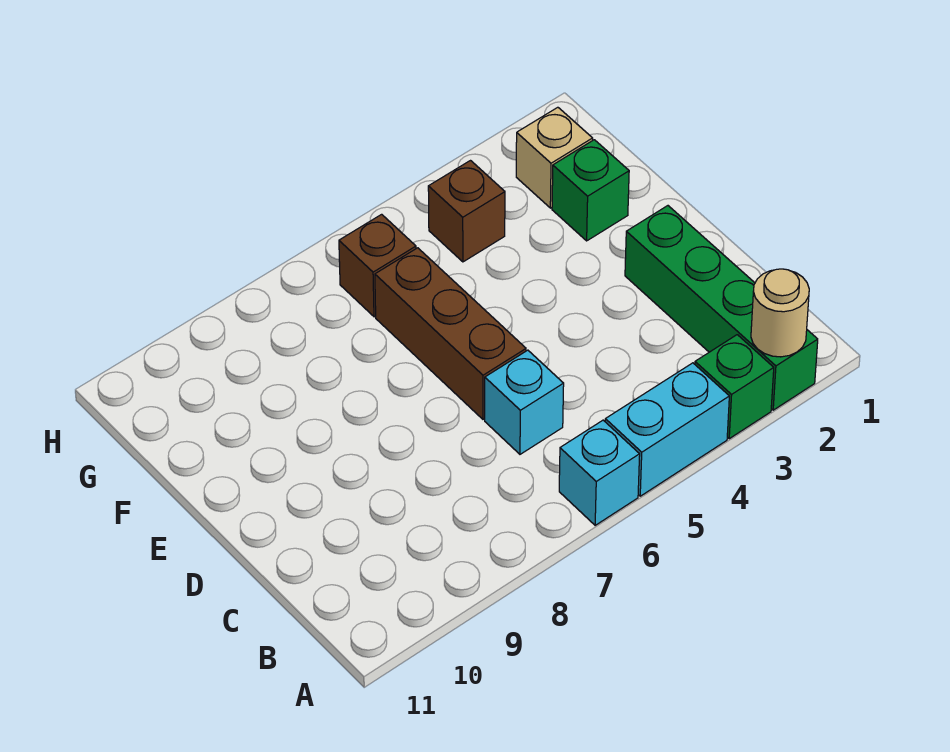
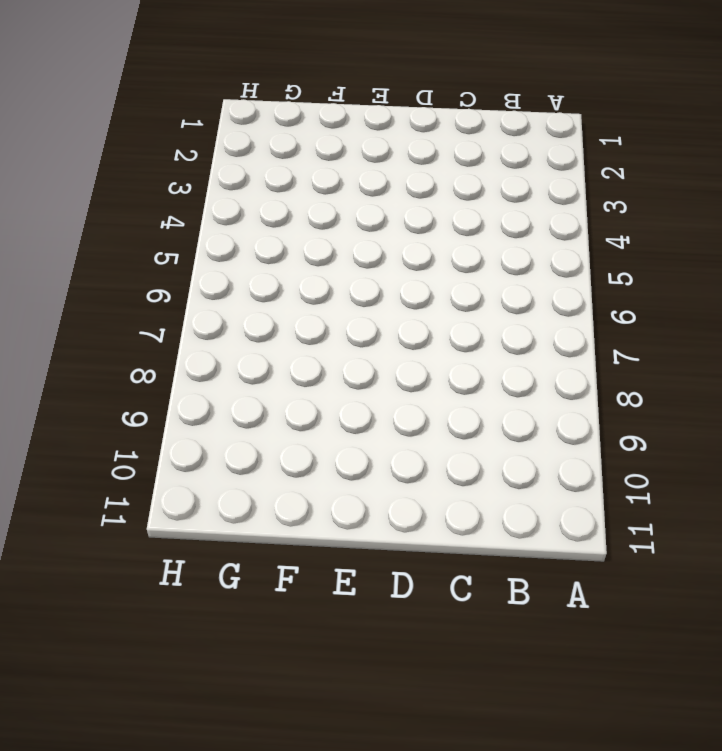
none -> green brick A2:D2 level 1
none -> green brick A3 level 1

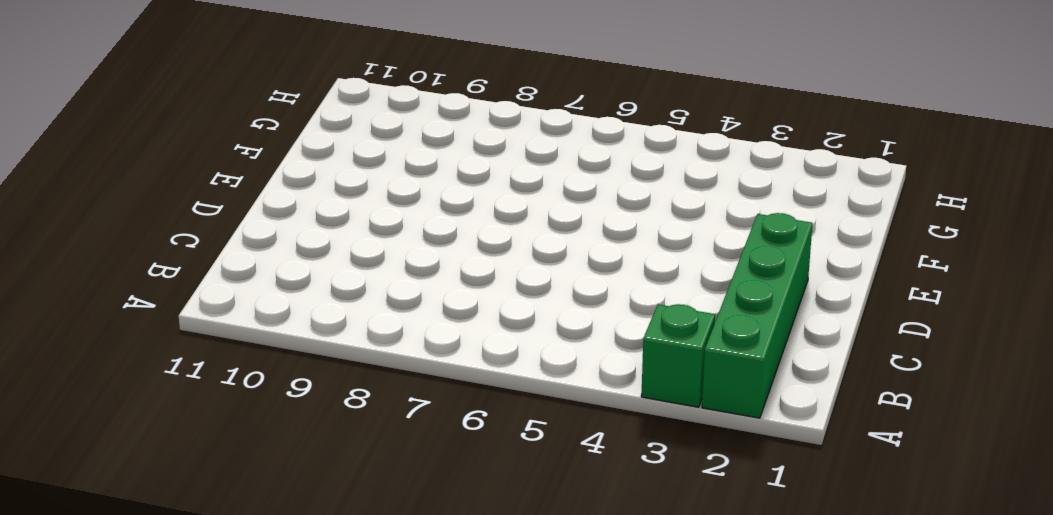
none -> cyan brick A4:A5 level 1
none -> cyan brick A6 level 1

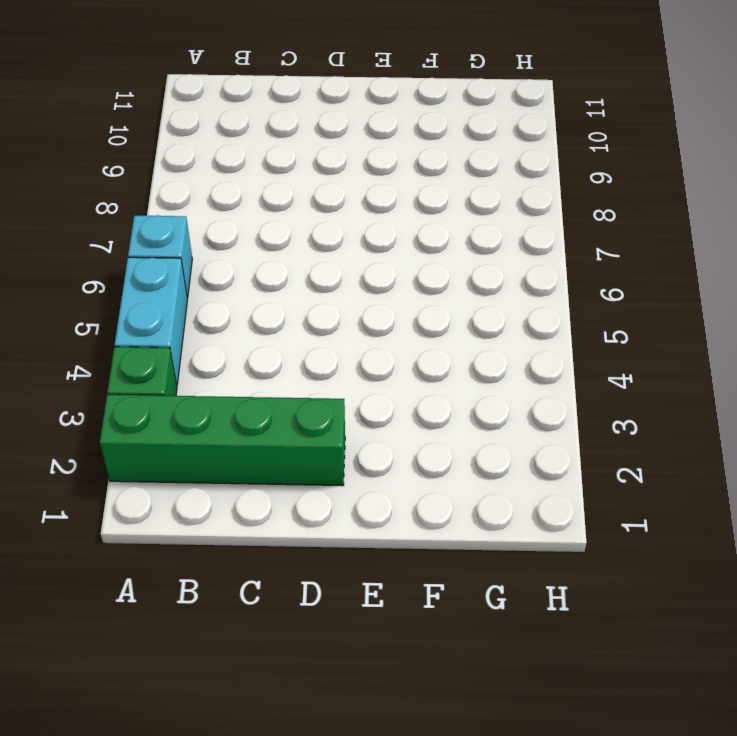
none -> cyan brick C6 level 1
none -> brown brick D6:F6 level 1

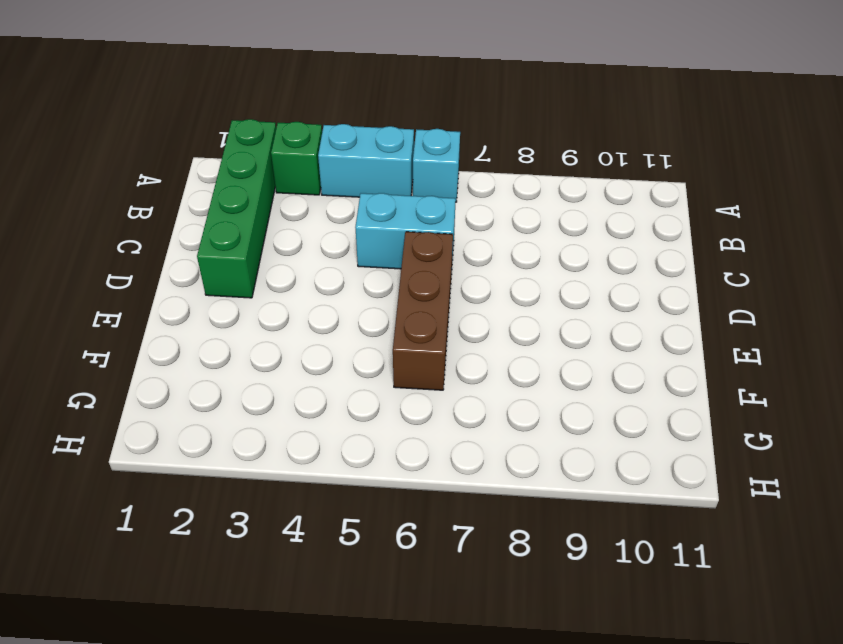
cyan brick C5:C6 level 1 -> cyan brick C6 level 1
none -> green brick F2 level 1
none -> tan brick G2 level 1

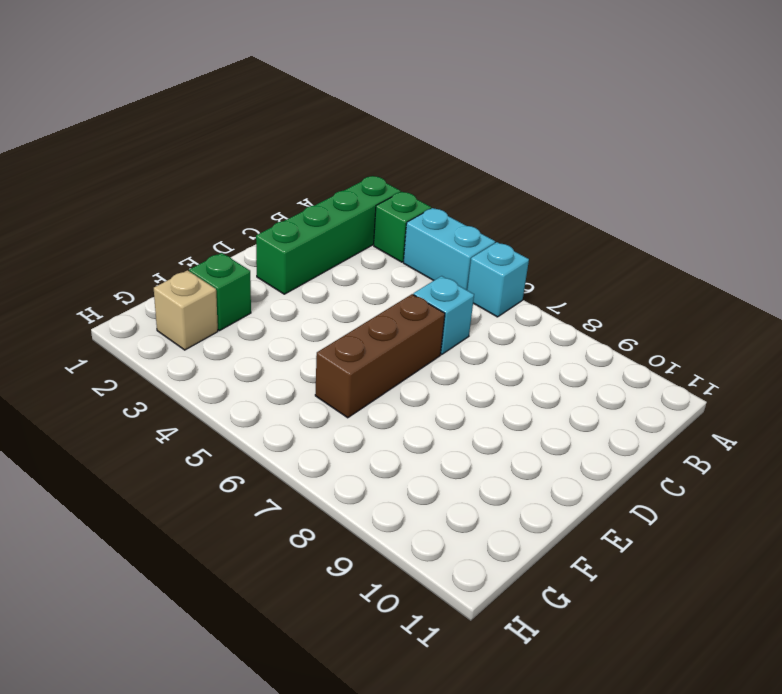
none -> brown brick G4 level 1
none -> brown brick G6 level 1

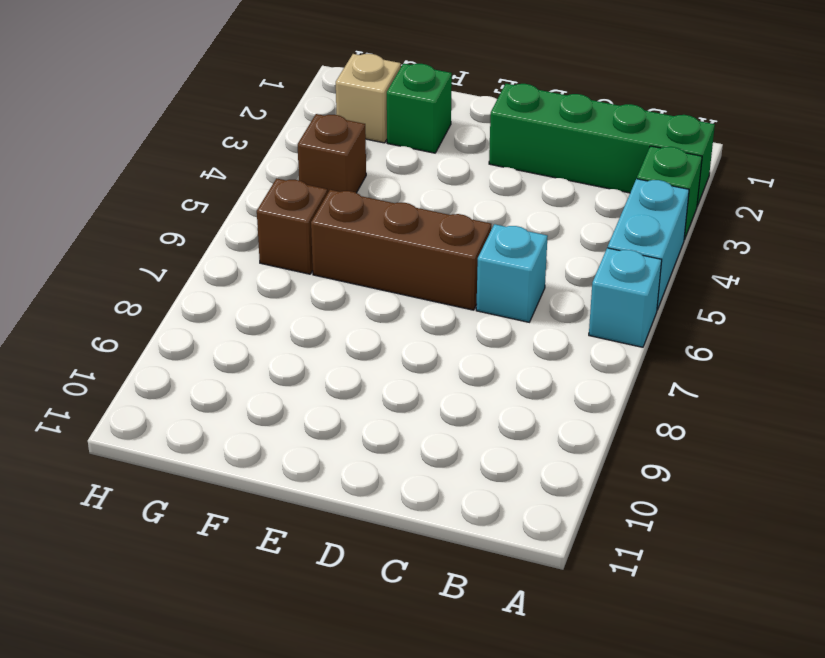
none -> tan round brick A2 level 2

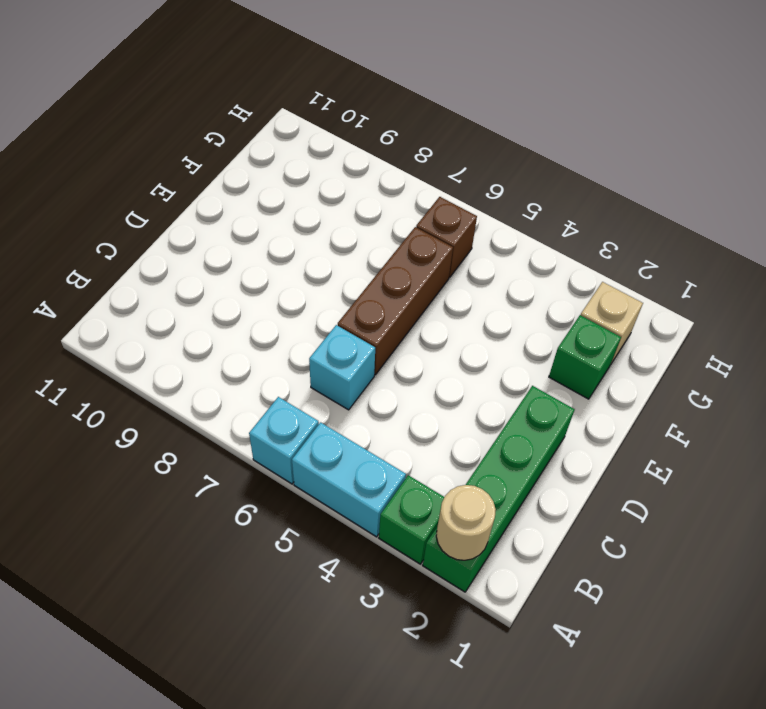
none -> brown brick G4 level 1

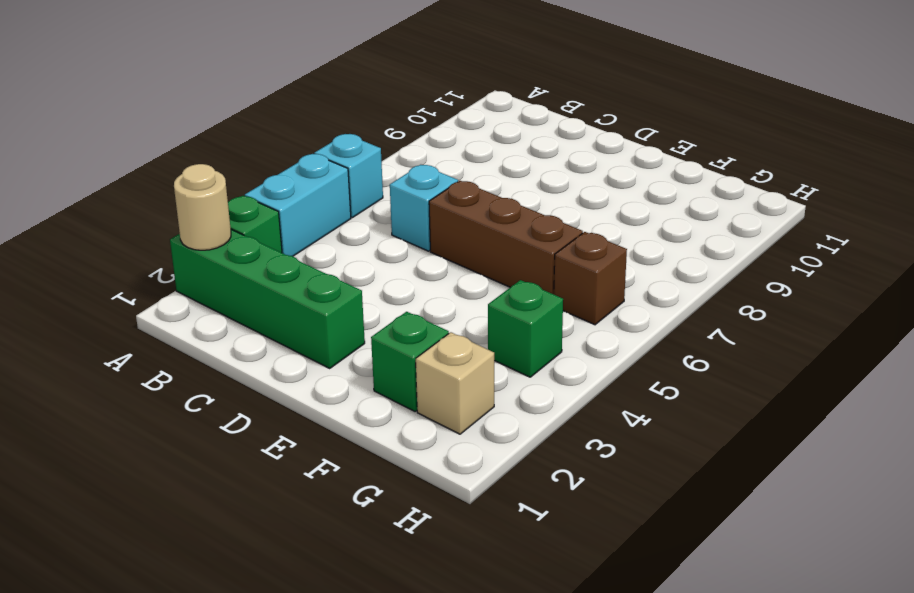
green brick G4 level 1 -> brown brick G4 level 1

